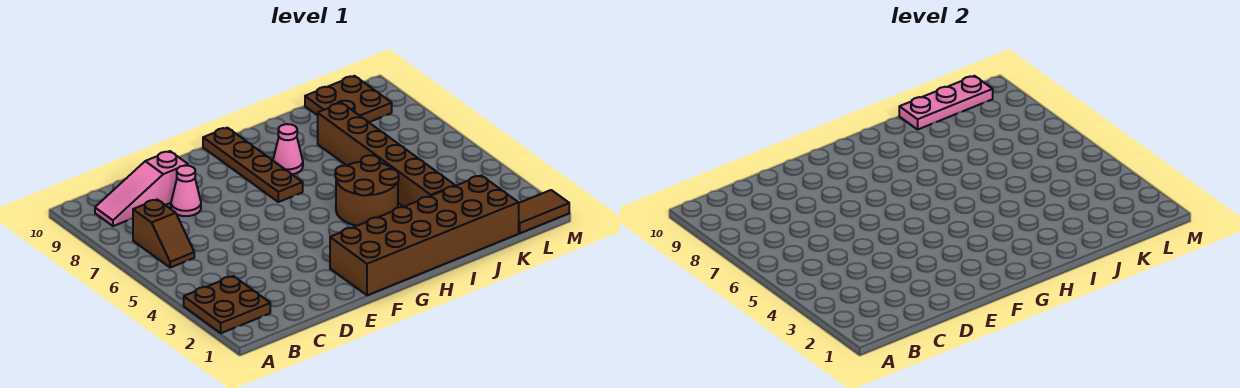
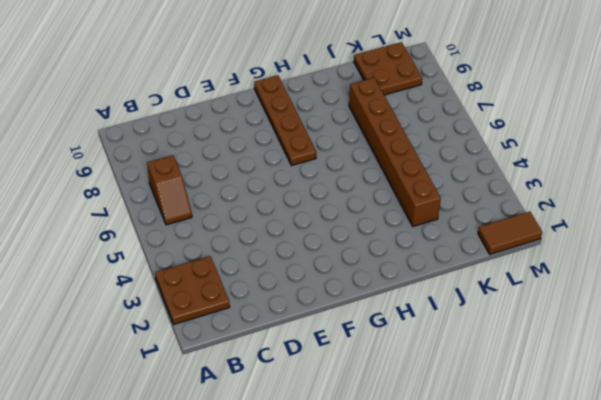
none -> pink slope B9:D9 level 1 top D
none -> pink cone D8 level 1
none -> brown brick F1:K2 level 1

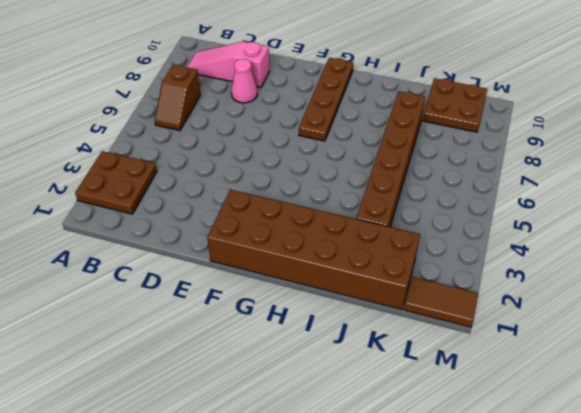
none -> brown round brick H4:I5 level 1
none -> pink cone H8 level 1
none -> pink plate J10:L10 level 2

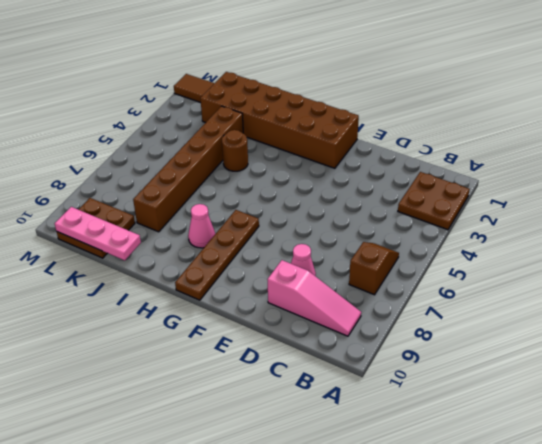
brown round brick I4 level 1 -> brown round brick H4:I5 level 1

